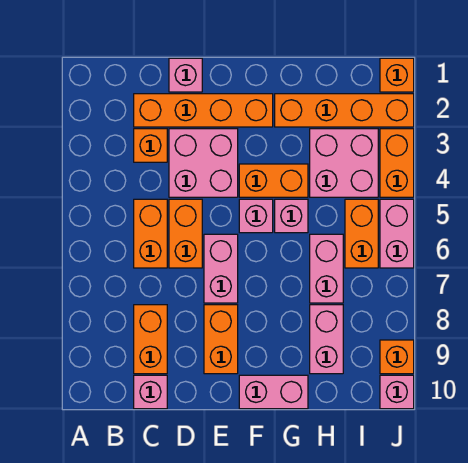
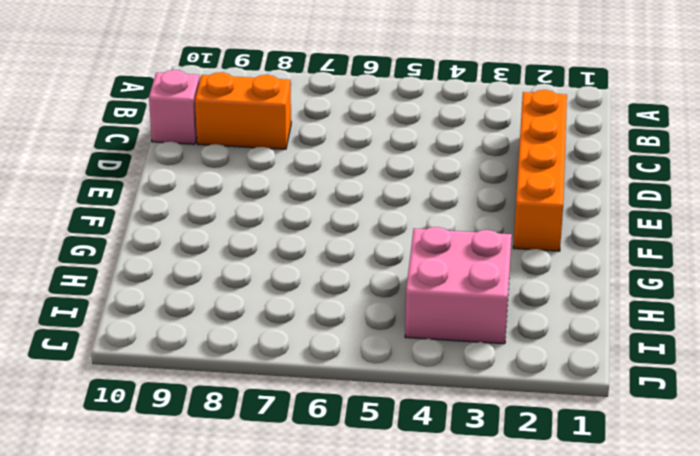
none -> orange brick C3 level 1
none -> orange brick C5:C6 level 1
none -> pink brick D1 level 1

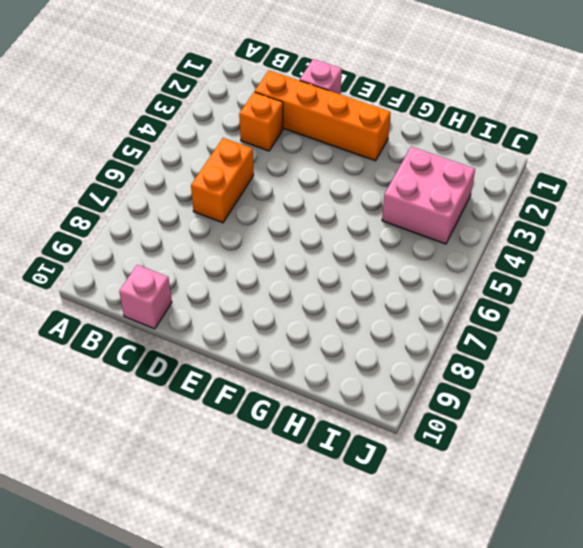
none -> orange brick C8:C9 level 1
none -> pink brick D3:E4 level 1
none -> orange brick D5:D6 level 1

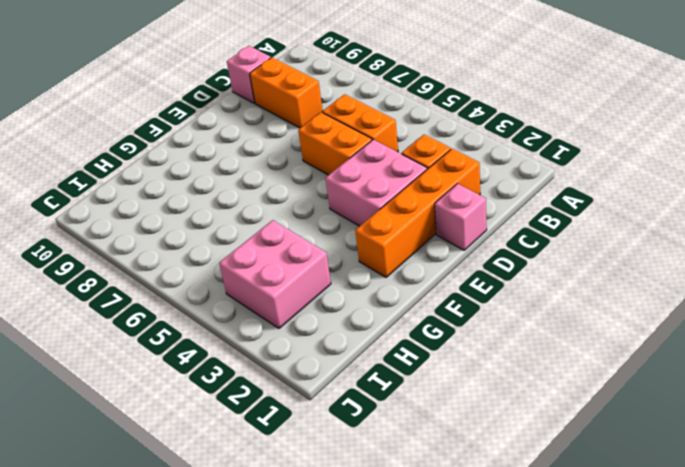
none -> pink brick E6:E7 level 1
none -> orange brick E8:E9 level 1
none -> orange brick F4:G4 level 1

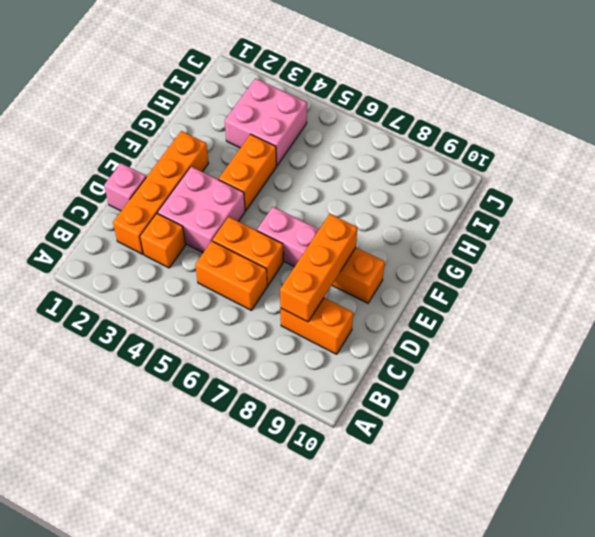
orange brick C8:E8 level 2 -> none
none -> pink brick C10 level 1
none -> pink brick F5 level 1
none -> pink brick F10:G10 level 1

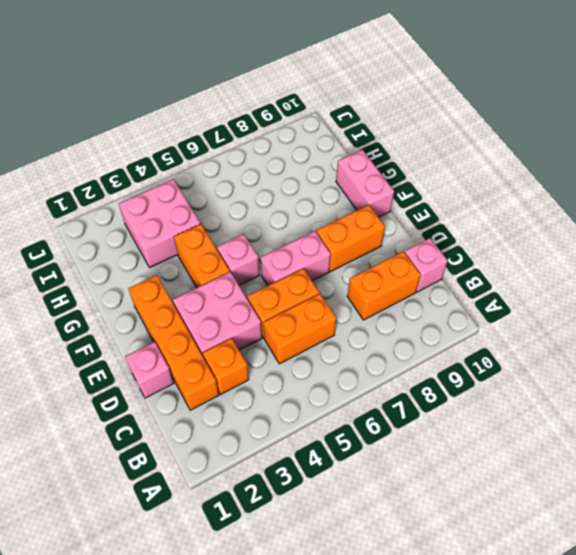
none -> orange brick G2:J2 level 1
none -> pink brick G5 level 1
none -> pink brick H6:H7 level 1

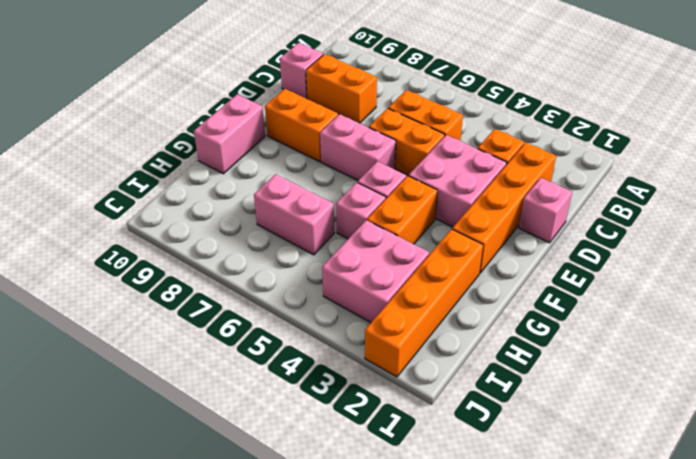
none -> pink brick H8:H9 level 1
none -> orange brick I5:I6 level 1
none -> orange brick J1 level 1

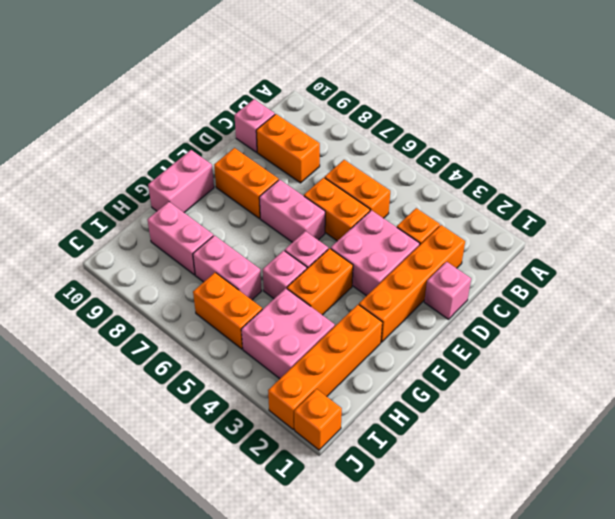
none -> orange brick J3:J4 level 1
none -> pink brick J5:J6 level 1
none -> orange brick J9 level 1

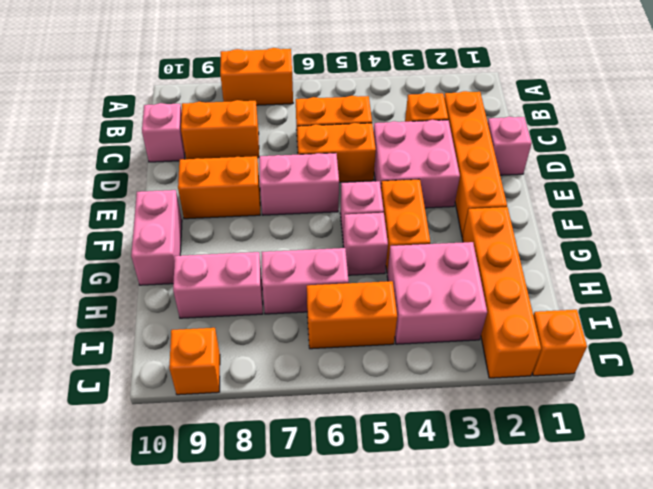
orange brick A7:A8 level 1 -> orange brick J3:J4 level 1
none -> pink brick J5:J6 level 1
none -> pink brick J10 level 1

